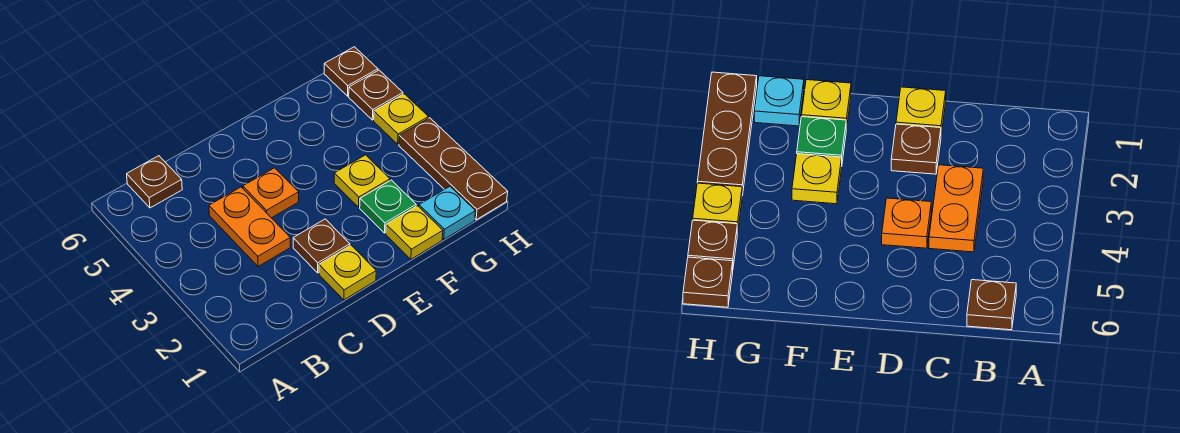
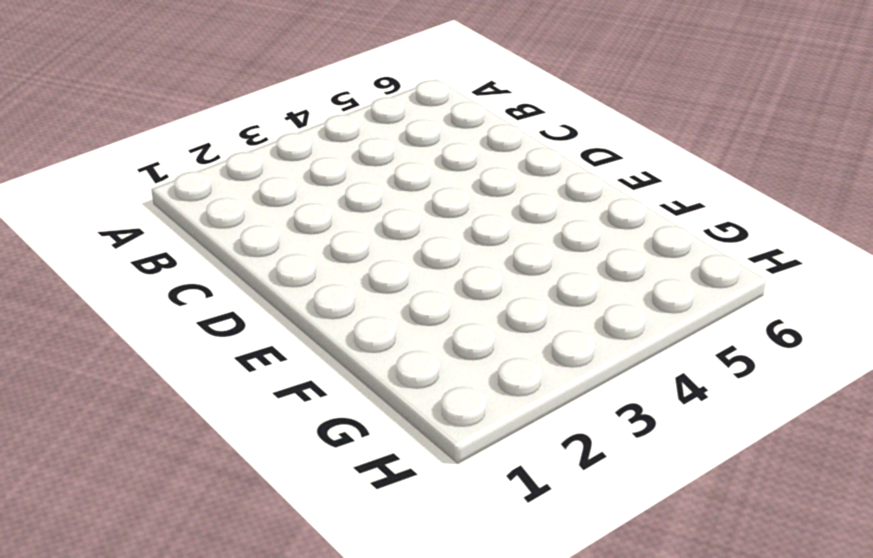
none -> brown plate B6 level 1
none -> orange plate C3:C4 level 1
none -> yellow plate D1 level 1

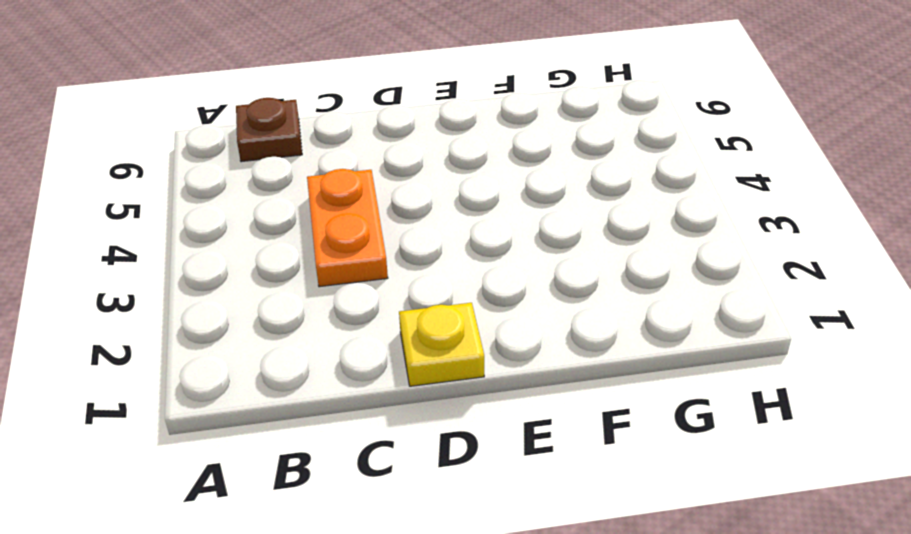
none -> brown plate D2 level 1
none -> orange plate D4 level 1
none -> yellow plate F1 level 1

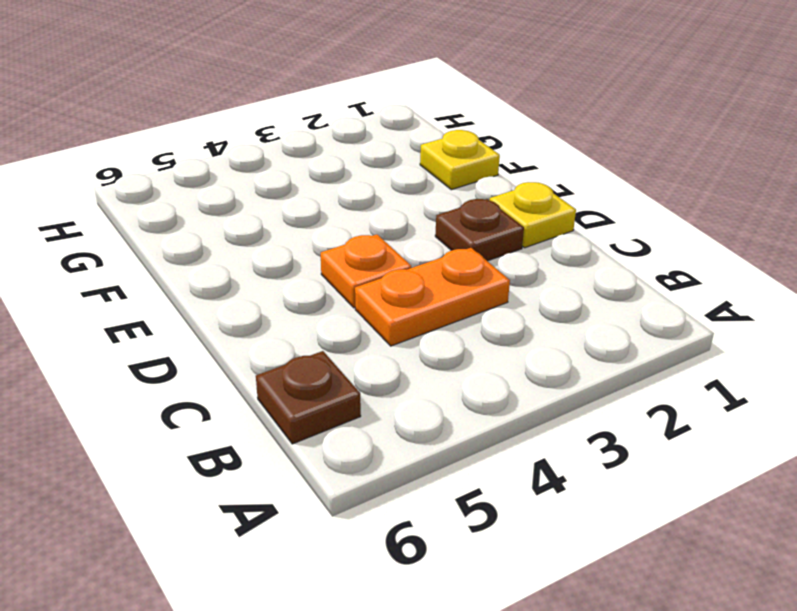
none -> green plate F2 level 1
none -> yellow plate F3 level 1
none -> cyan plate G1 level 1

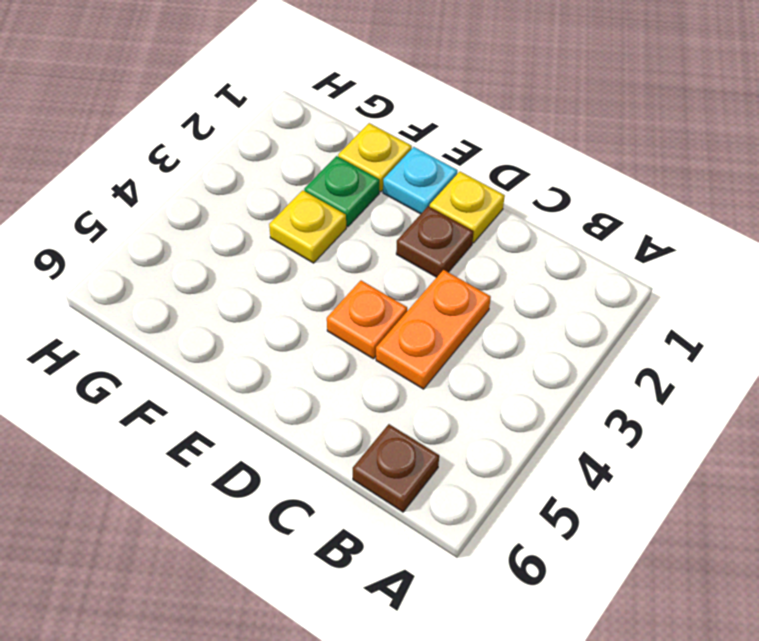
cyan plate E1 level 1 -> cyan plate G1 level 1
none -> brown plate H1:H3 level 1
none -> yellow plate H4 level 1
none -> brown plate H5 level 1

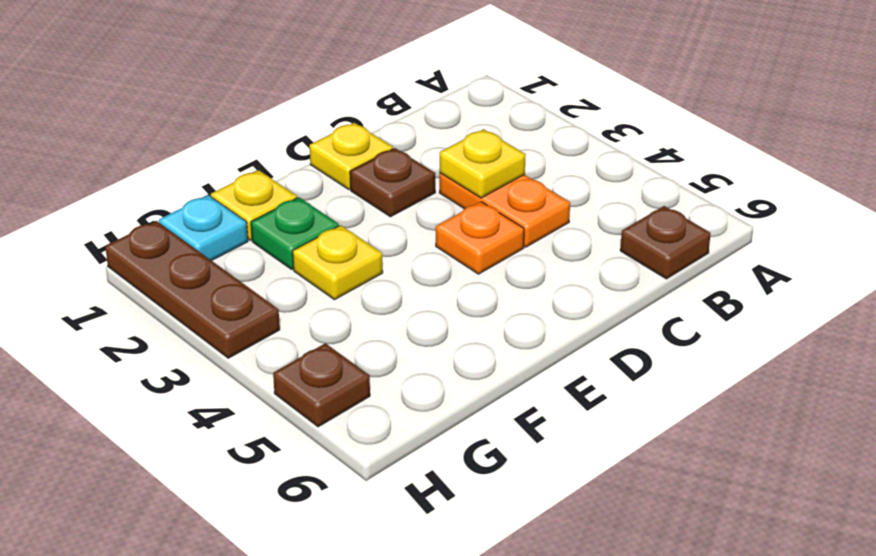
yellow plate C3 level 2 -> yellow plate H4 level 1
none -> brown plate H6 level 1

